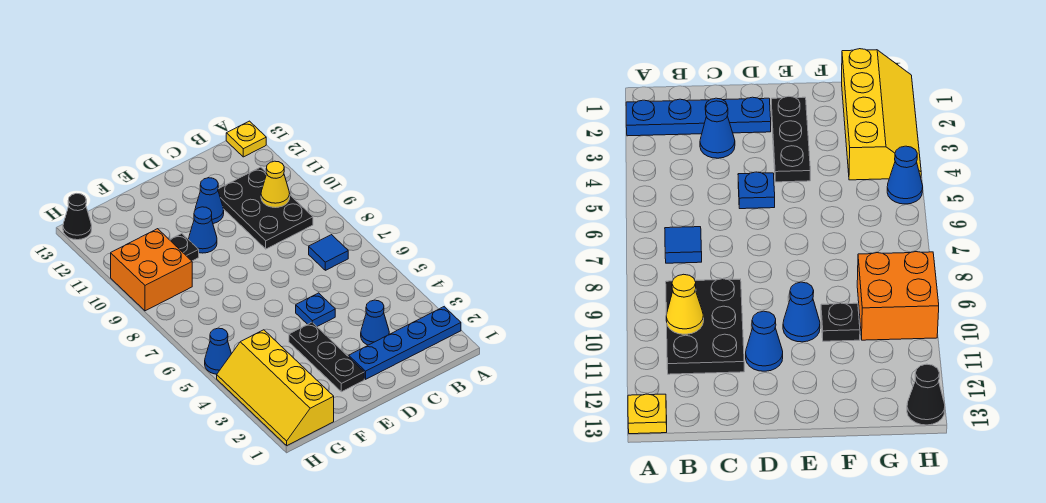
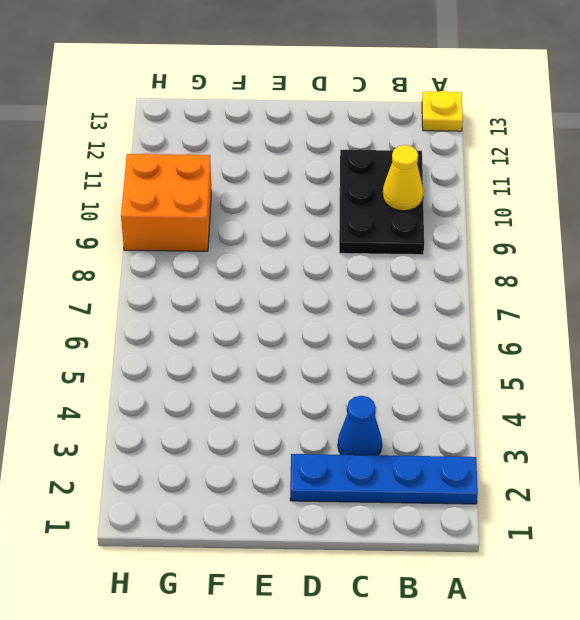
none -> blue tile B7 level 1
none -> blue plate D5 level 1
none -> blue cone D11 level 1

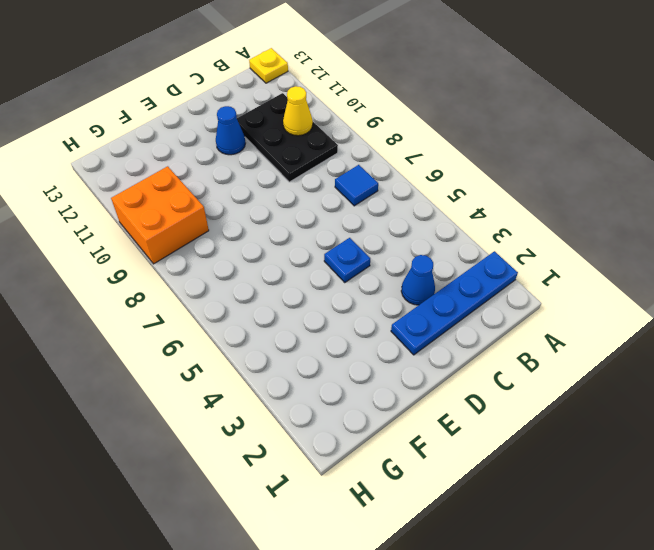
none -> black plate E2:E4 level 1
none -> blue cone E10 level 1
none -> black plate F10 level 1

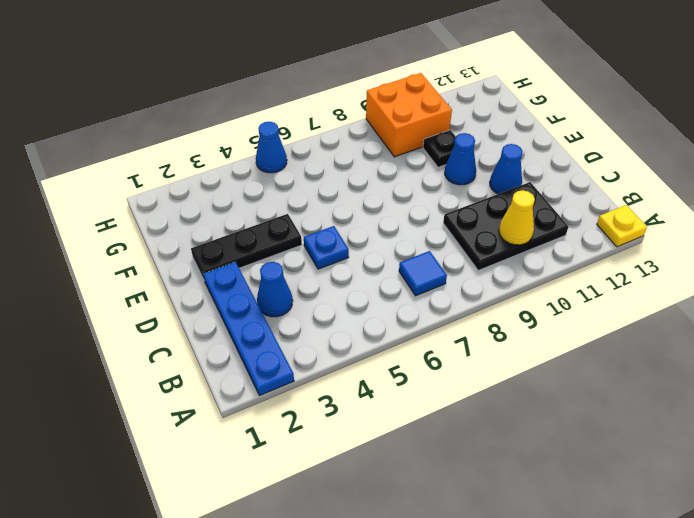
none -> yellow slope G1:H4 level 1 top G
none -> black cone H13 level 1

